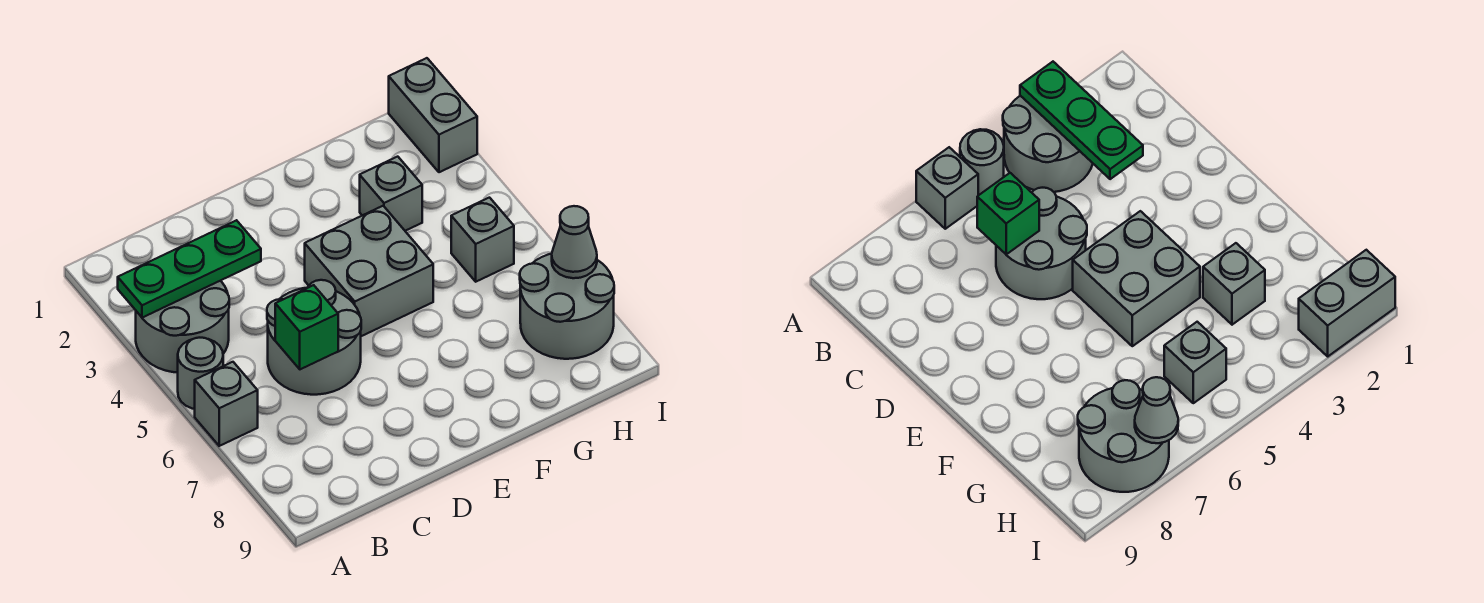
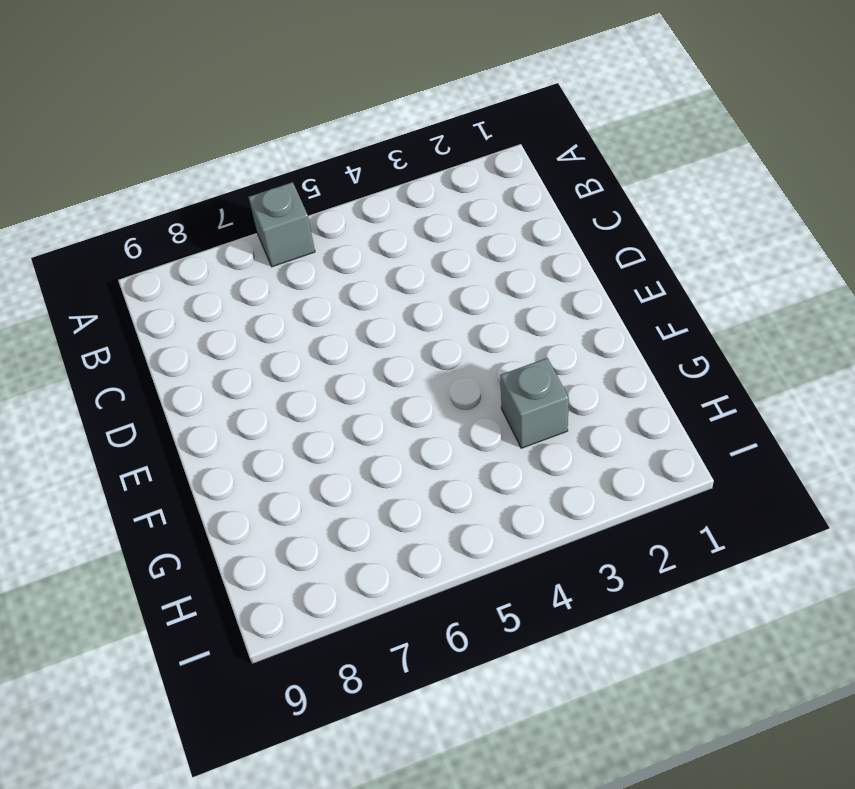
none -> grey round brick A3:B4 level 1
none -> grey round brick A5 level 1
none -> grey round brick C5:D6 level 1

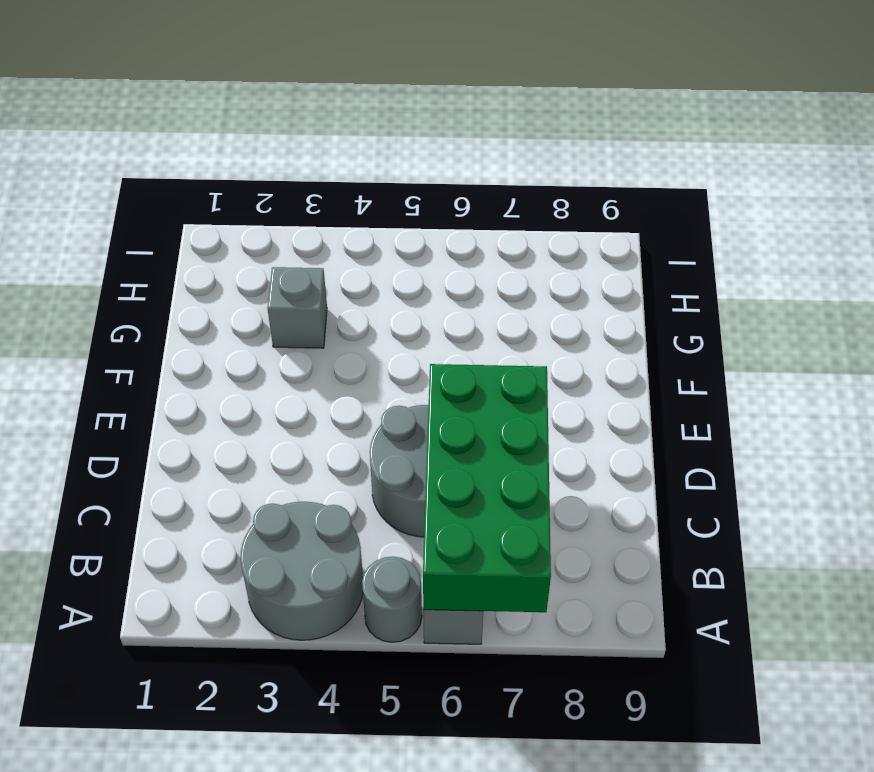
green brick A6:D7 level 2 -> green brick C6 level 2
none -> grey brick E4:F5 level 1
none -> grey brick H5 level 1
none -> grey round brick H7:I8 level 1

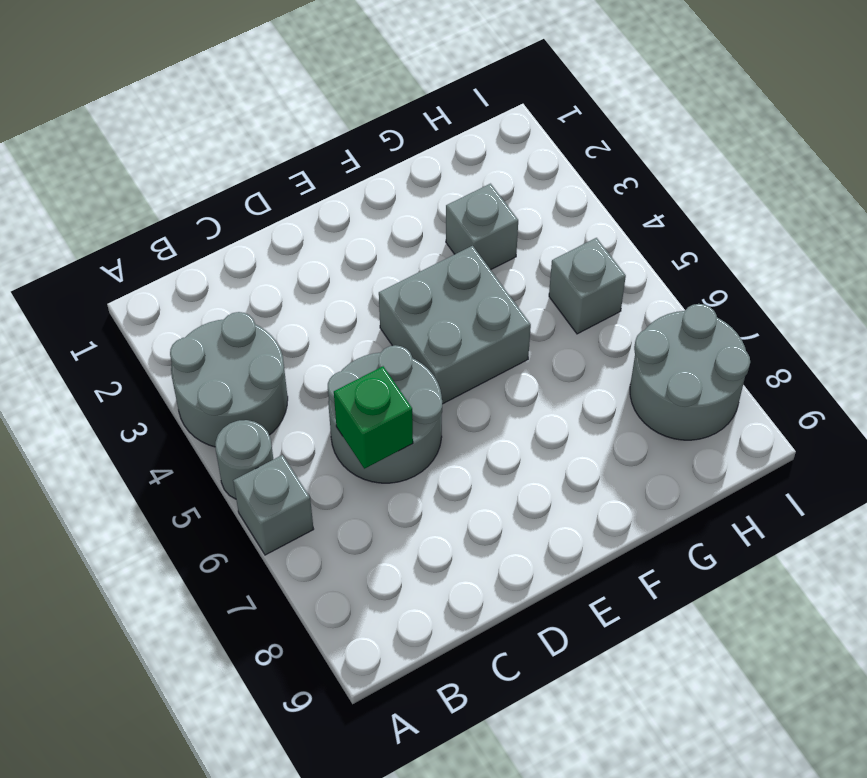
none -> grey brick I1:I2 level 1
none -> green plate A3:C3 level 2
none -> grey cone I7 level 2

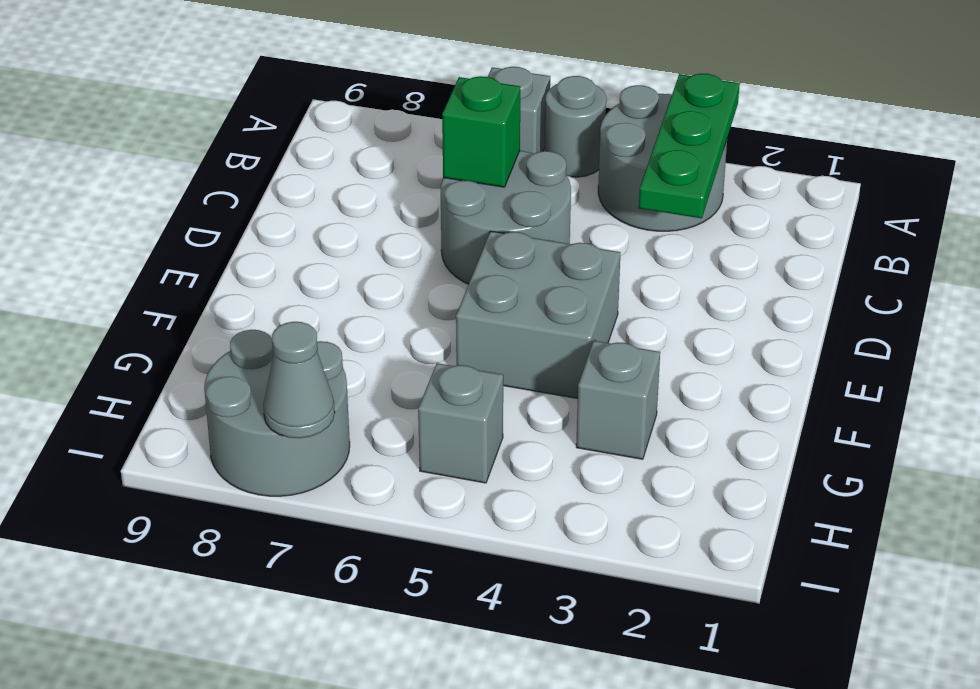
none -> grey brick I1:I2 level 1

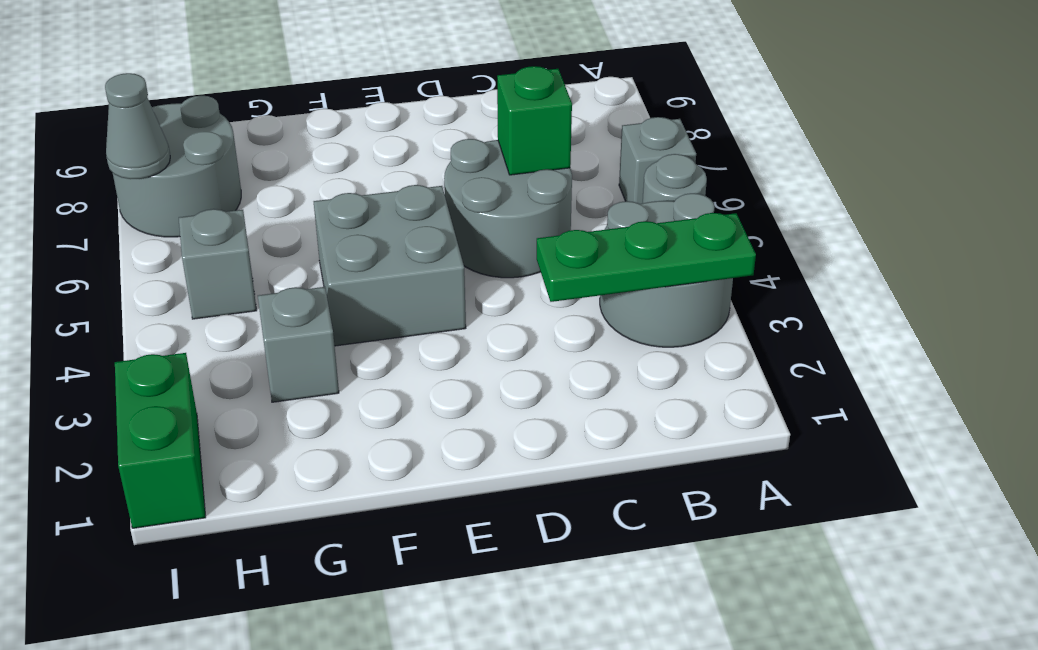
green brick I1:I2 level 1 -> grey brick I1:I2 level 1

